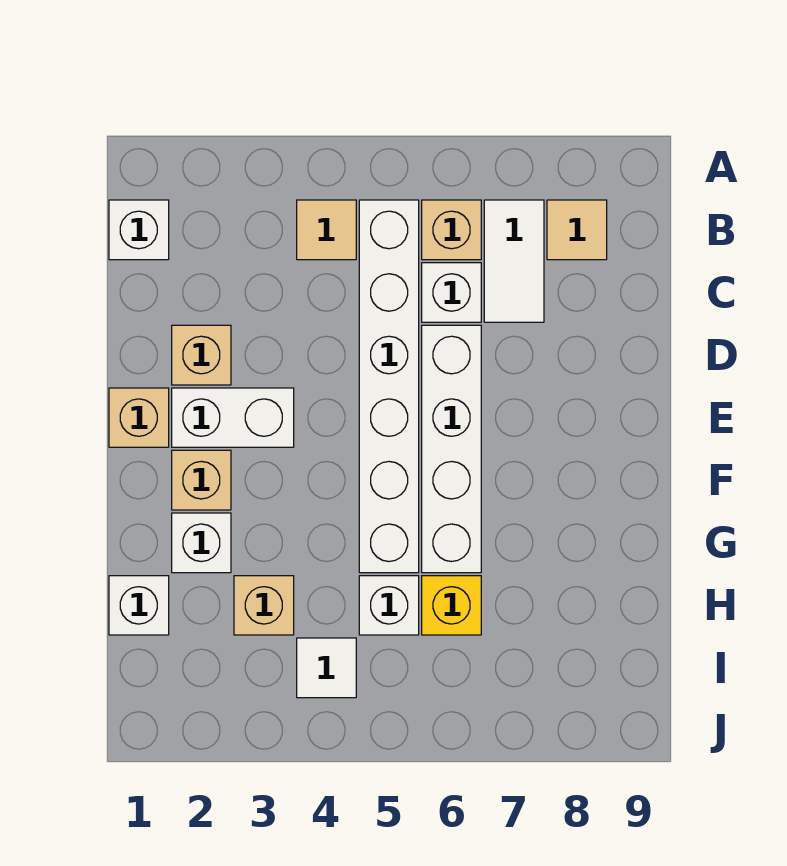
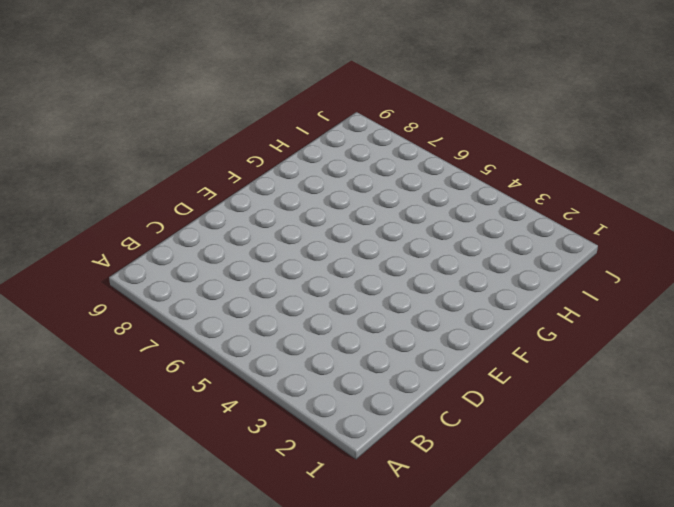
none -> white brick B1 level 1
none -> tan tile B4 level 1
none -> white brick B5:G5 level 1

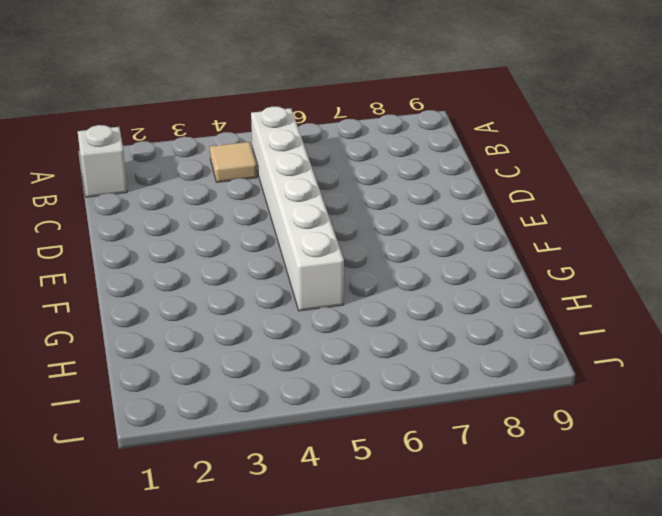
none -> tan brick B6 level 1
none -> white tile B7:C7 level 1
none -> tan tile B8 level 1

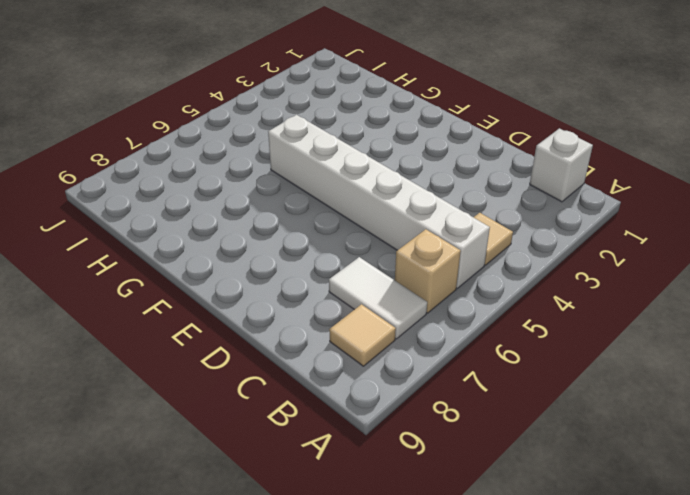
none -> white brick C6 level 1
none -> tan brick D2 level 1
none -> white brick D6:G6 level 1

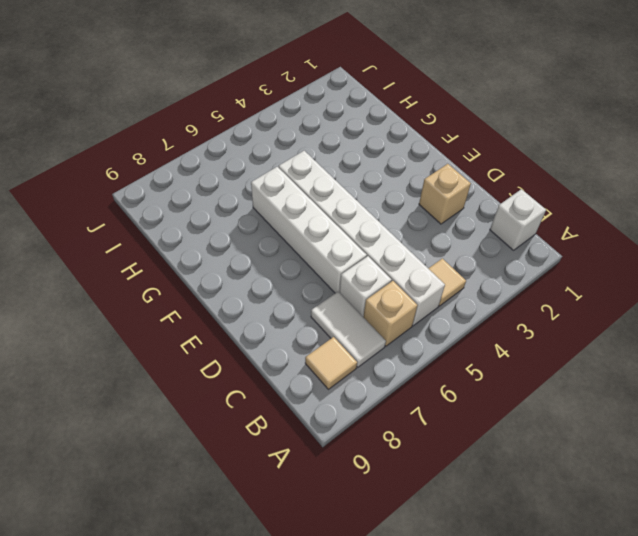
none -> tan brick E1 level 1
none -> white brick E2:E3 level 1
none -> tan brick F2 level 1

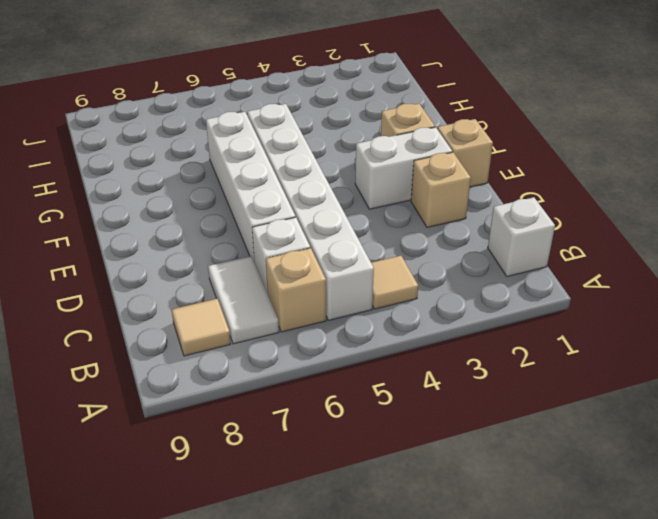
none -> white brick G2 level 1
none -> white brick H1 level 1
none -> tan brick H3 level 1

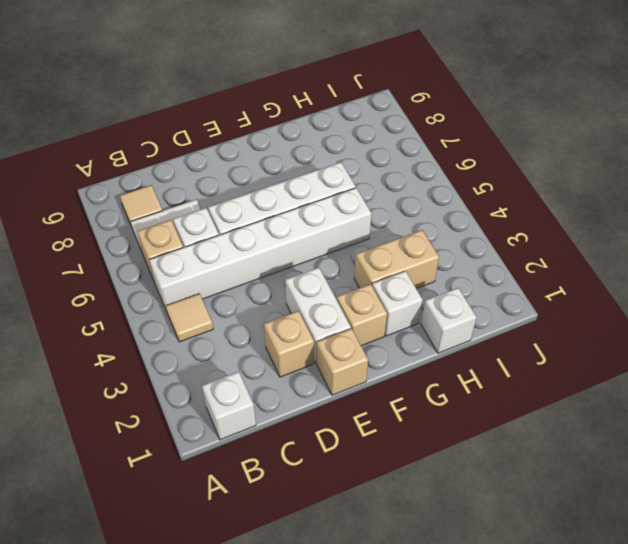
tan brick G3:H3 level 1 -> tan brick H3 level 1
none -> white brick H5 level 1
none -> yellow brick H6 level 1
none -> white tile I4 level 1

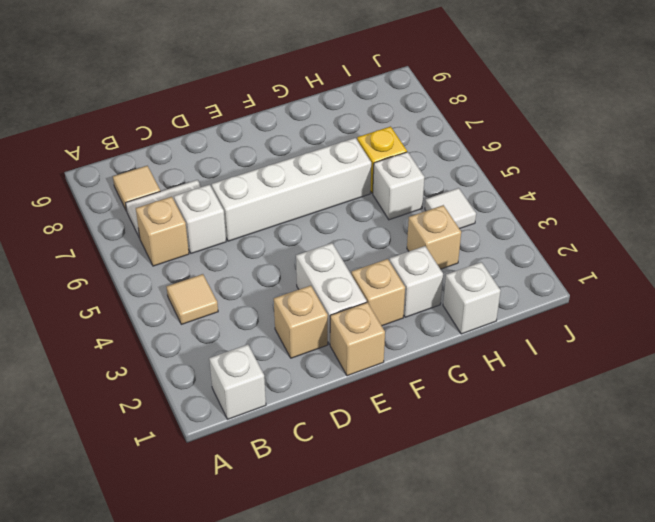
none -> white brick B5:G5 level 1

